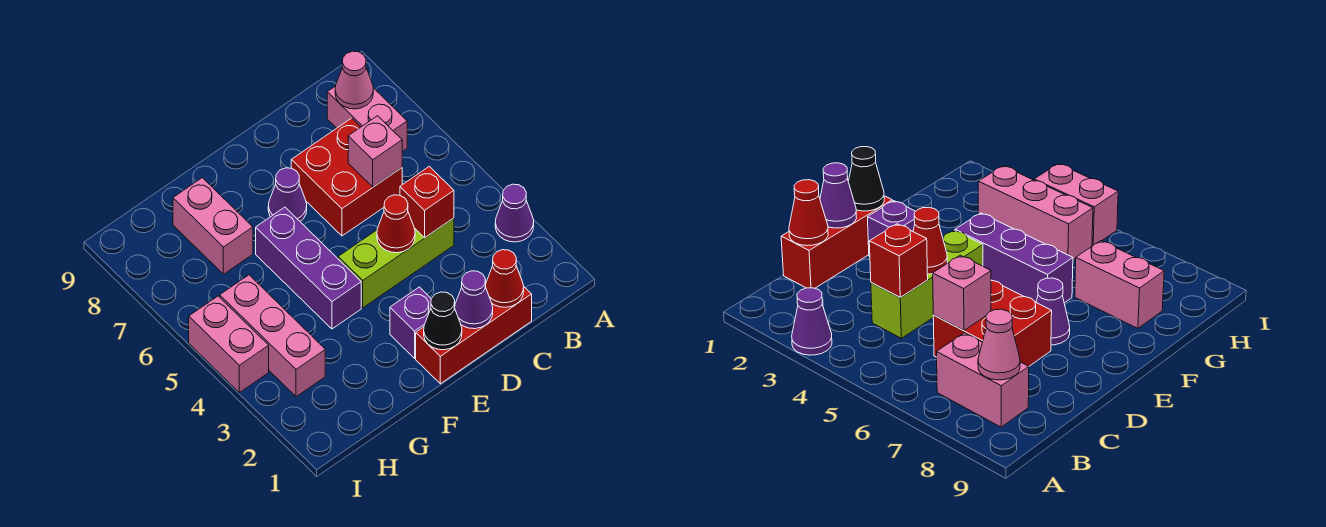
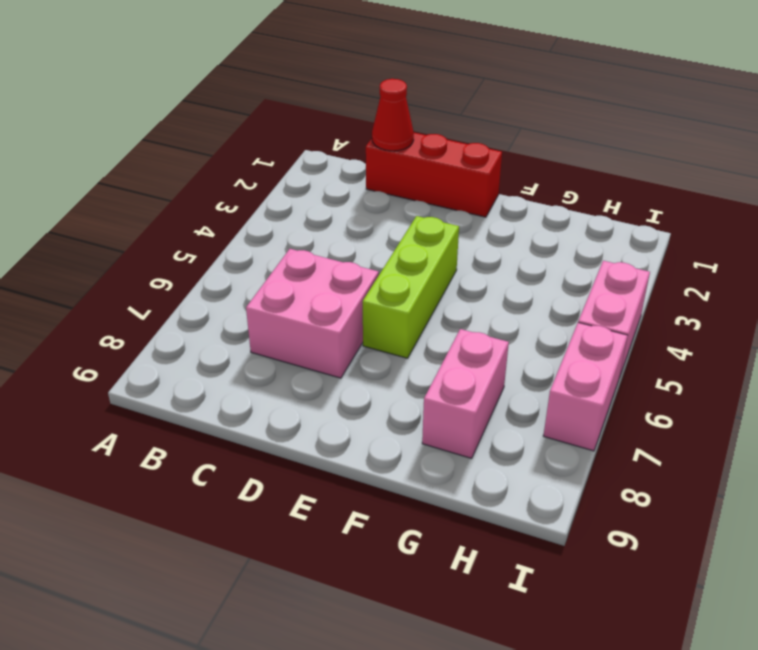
pink brick C6:D7 level 1 -> red brick C6:D7 level 1
lime brick E4:E6 level 1 -> lime brick C4:E4 level 1
pink brick I6:I7 level 1 -> pink brick B7:B8 level 1
none -> purple cone A3 level 1
none -> purple brick E2 level 1
none -> purple cone E7 level 1

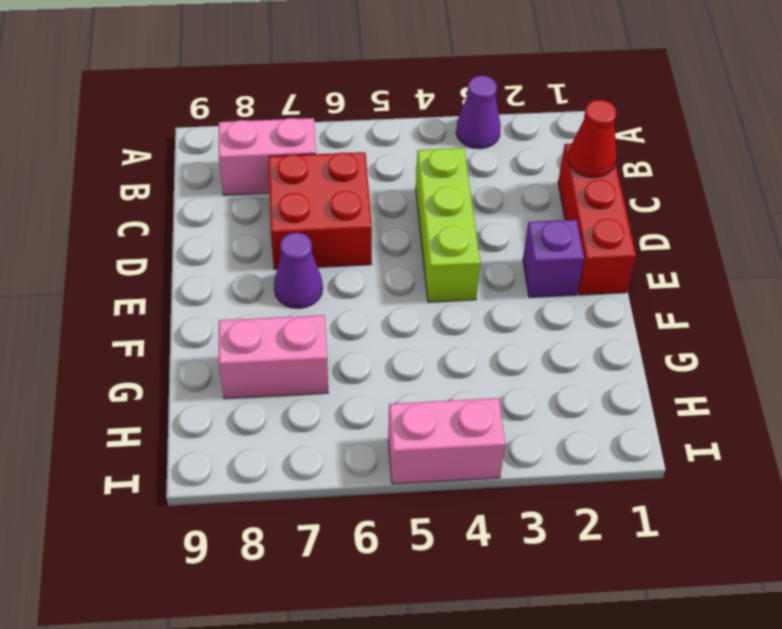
none -> purple brick F4:F6 level 1
none -> pink brick H3:H5 level 1
none -> pink cone B8 level 2

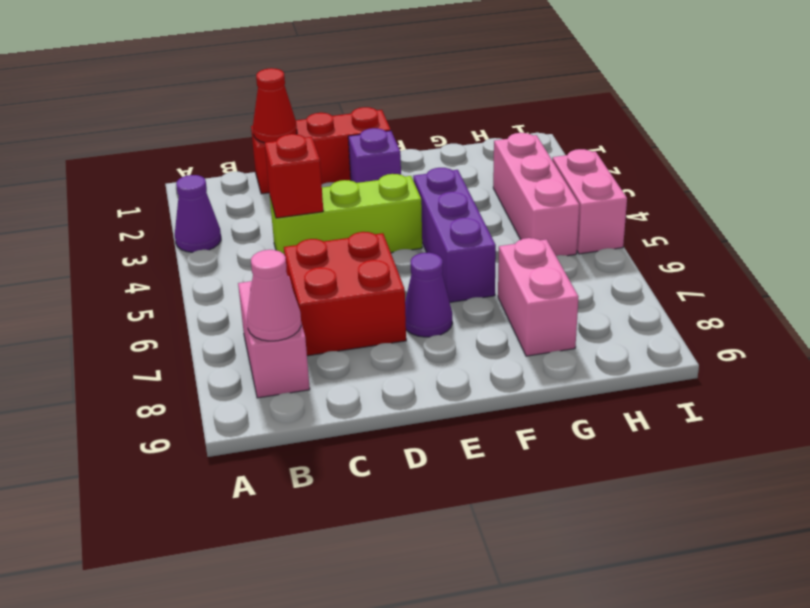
none -> pink brick C6 level 2
none -> purple cone D1 level 2
none -> red cone D4 level 2

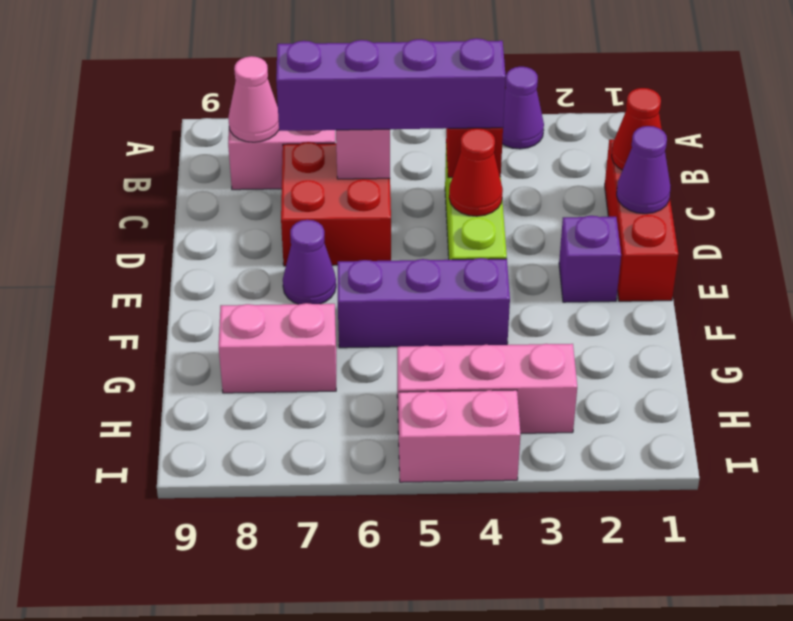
purple brick C4:C7 level 3 -> none
none -> black cone E1 level 2

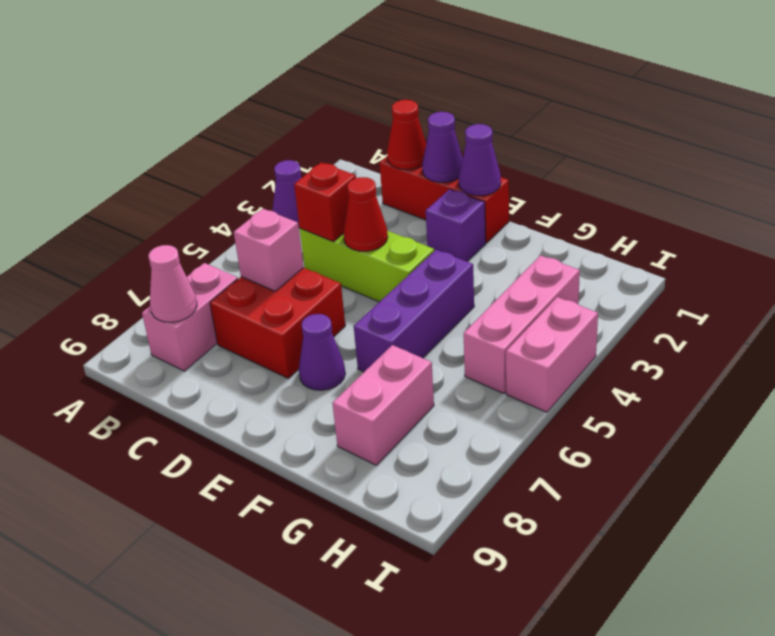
purple cone E1 level 2 -> black cone E1 level 2

